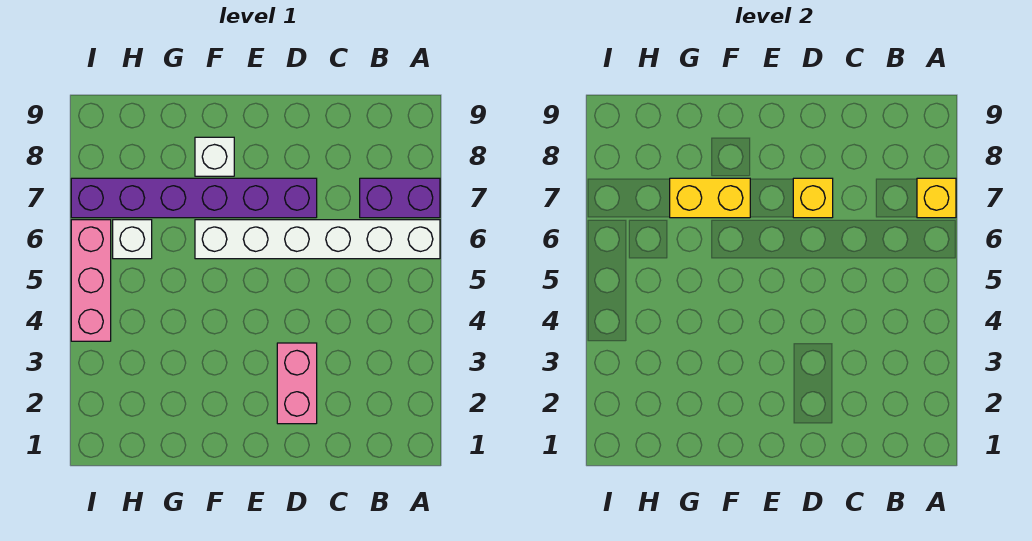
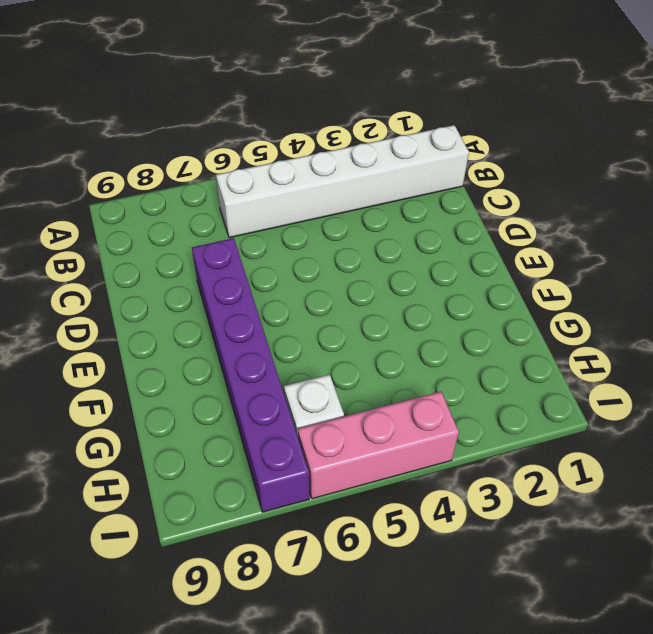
white brick B1:B6 level 1 -> white brick A6:F6 level 1
none -> purple brick A7:B7 level 1
none -> pink brick D2:D3 level 1

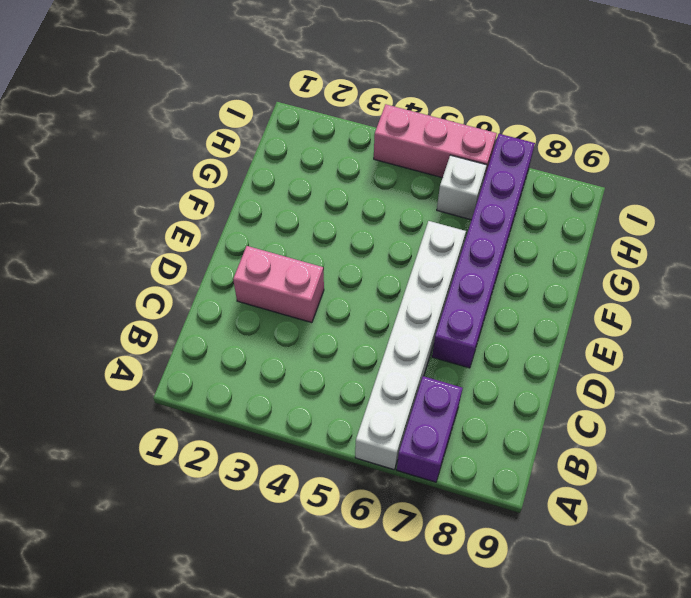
none -> white brick F8 level 1
none -> yellow brick A7 level 2

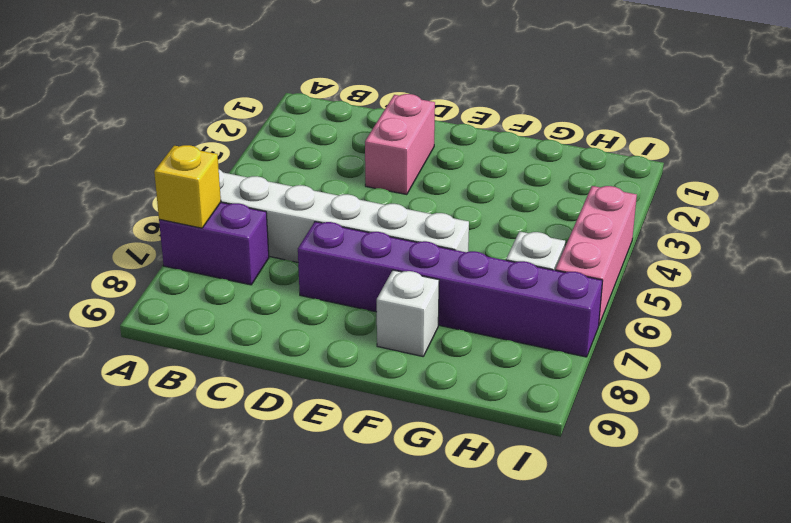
none -> yellow brick D7 level 2
none -> yellow brick F7:G7 level 2

